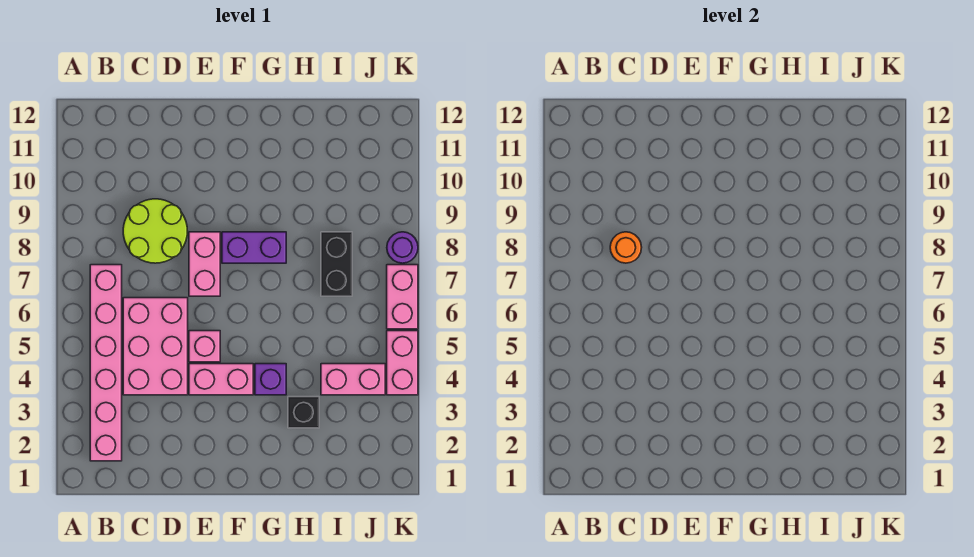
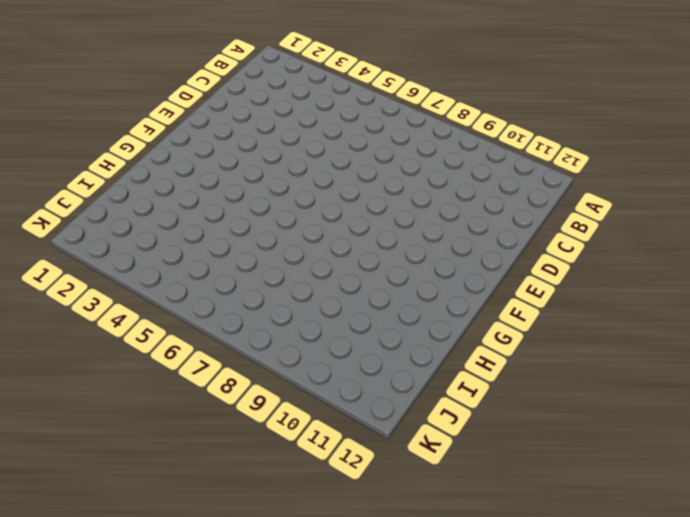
none -> pink brick B2:B7 level 1
none -> pink brick C4:D6 level 1
none -> lime round brick C8:D9 level 1

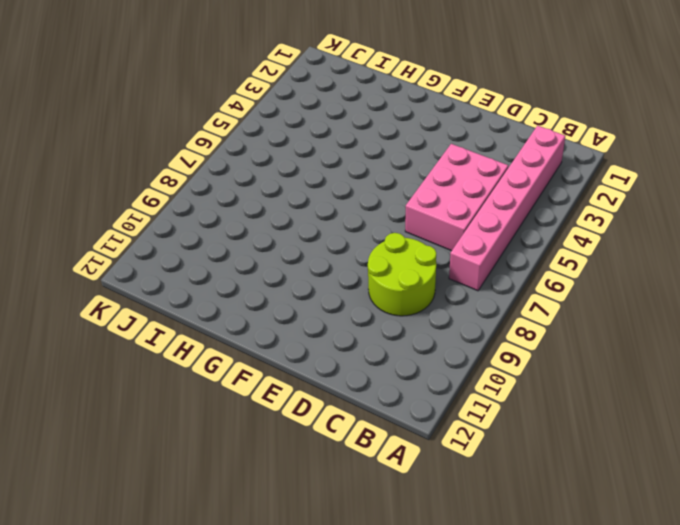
none -> pink brick E4:F4 level 1
none -> pink brick E5 level 1
none -> pink brick E7:E8 level 1

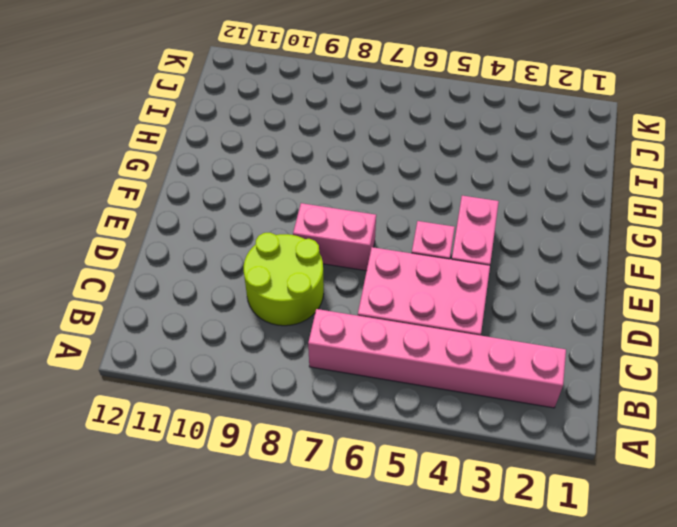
none -> purple brick F8:G8 level 1
none -> purple brick G4 level 1
none -> black brick H3 level 1

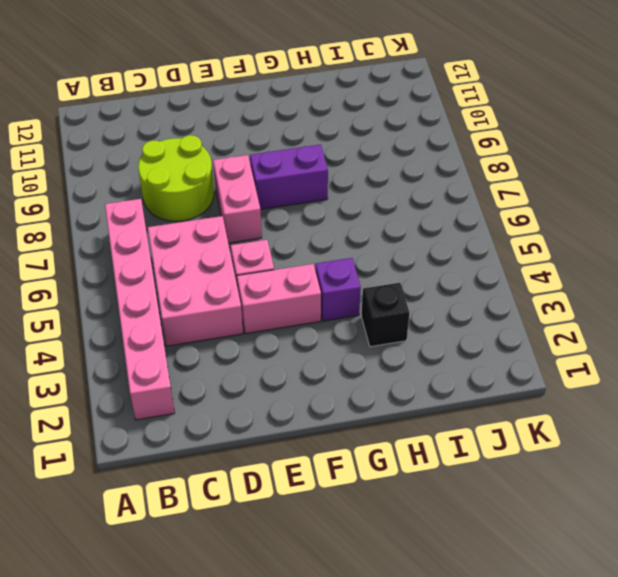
none -> pink brick I4:J4 level 1
none -> black brick I7:I8 level 1
none -> pink brick K4:K5 level 1

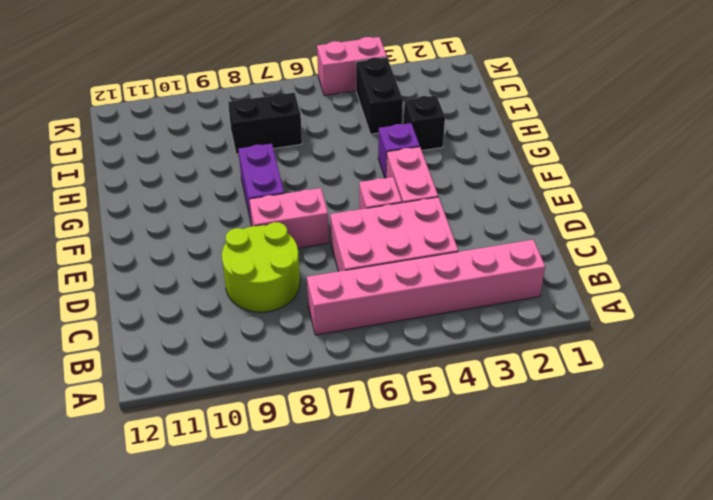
black brick I4:J4 level 1 -> pink brick I4:J4 level 1
none -> pink brick K6:K7 level 1
none -> purple round brick K8 level 1
none -> orange round brick C8 level 2

